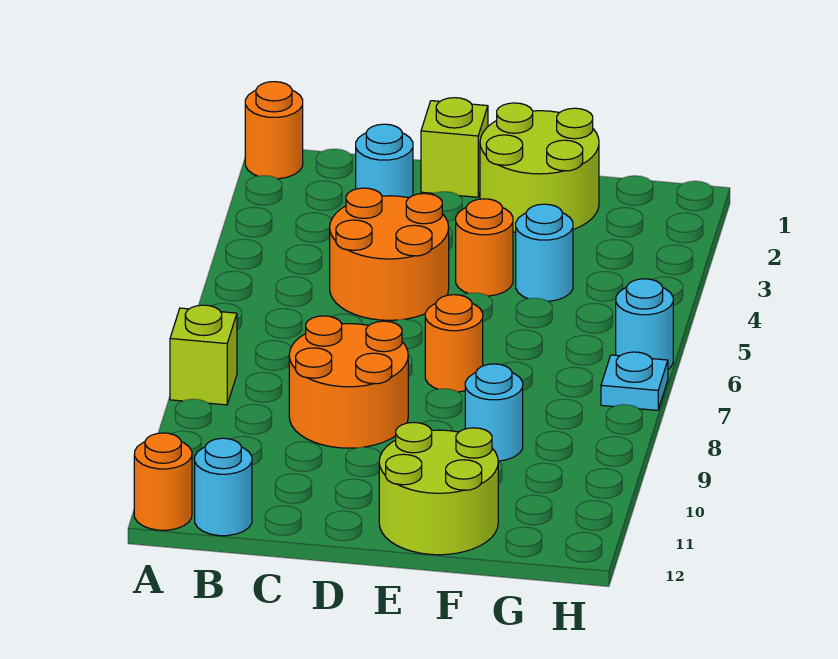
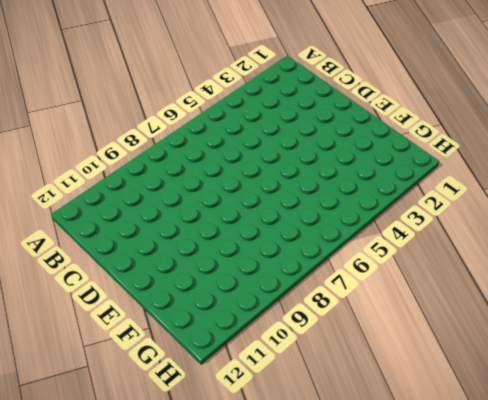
none -> orange round brick A1 level 1
none -> lime brick A8 level 1
none -> orange round brick A12 level 1

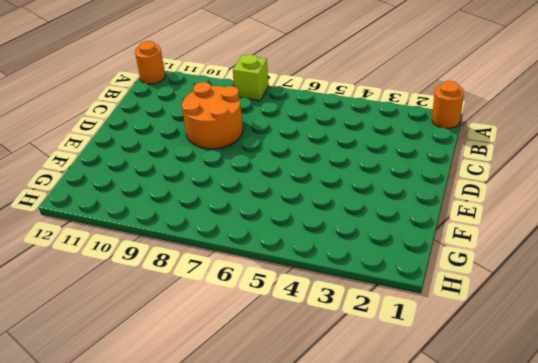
none -> cyan round brick B12 level 1
none -> cyan round brick C2 level 1
none -> orange round brick C4:D5 level 1

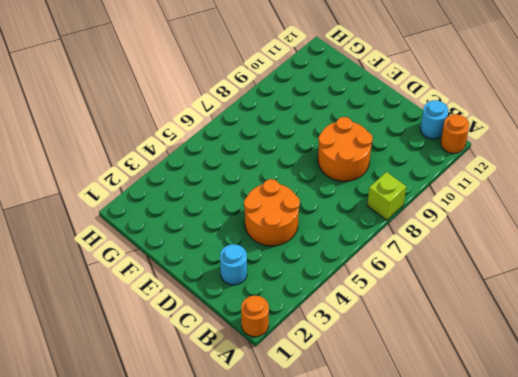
none -> lime brick D1 level 1
none -> lime round brick E1:F2 level 1
none -> orange round brick E4 level 1

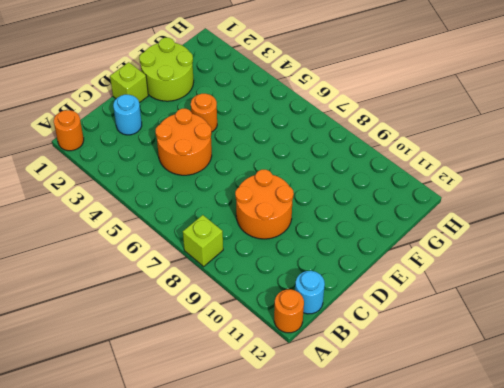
none -> orange round brick E7 level 1
none -> lime round brick E11:F12 level 1
none -> cyan round brick F4 level 1

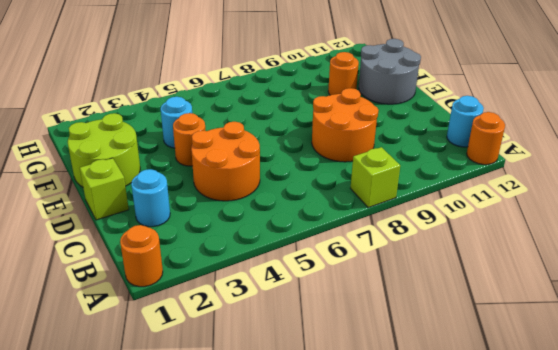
grey round brick E11:F12 level 1 -> lime round brick E11:F12 level 1
orange round brick F10 level 1 -> orange round brick E7 level 1
none -> cyan round brick F9 level 1
none -> cyan round brick H6 level 1
none -> cyan plate H7 level 1

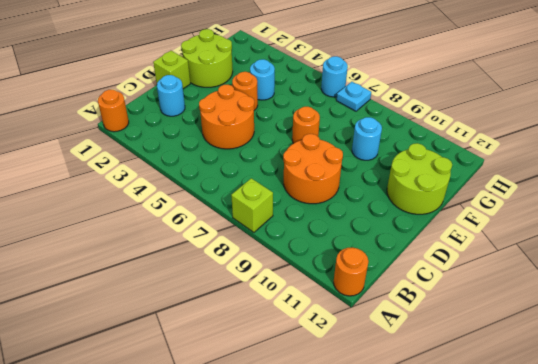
none -> cyan round brick B12 level 1

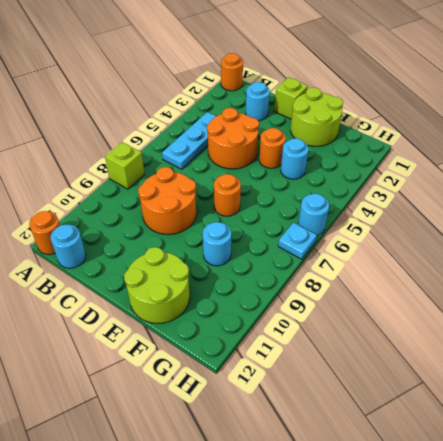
cyan plate B4:B6 level 1 -> none

